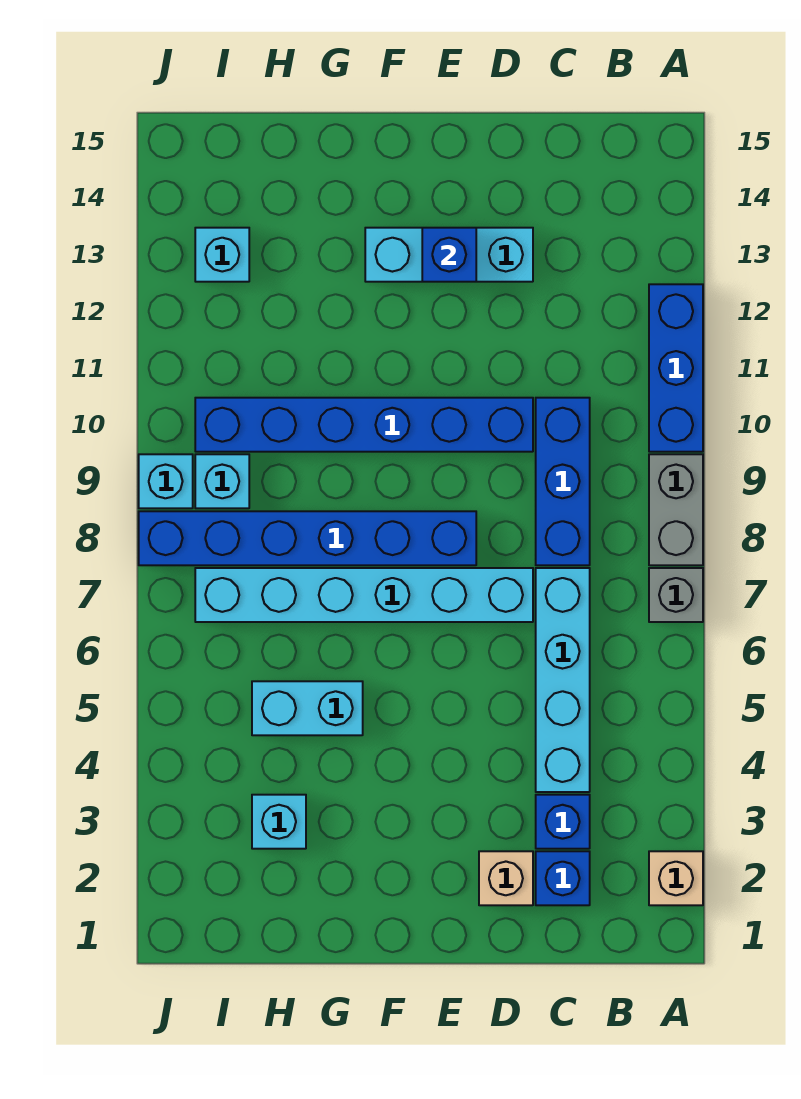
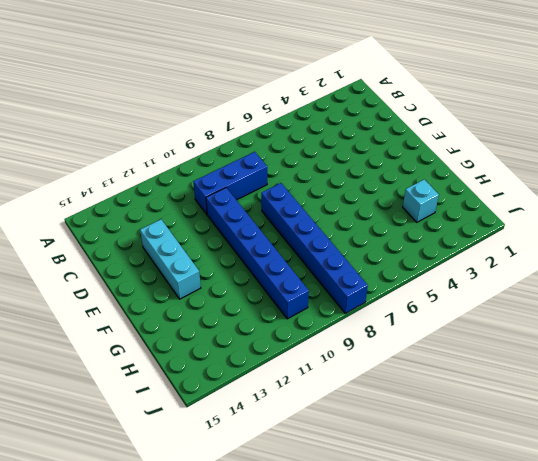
none -> tan brick A2 level 1
none -> grey brick A7 level 1
none -> grey brick A8:A9 level 1

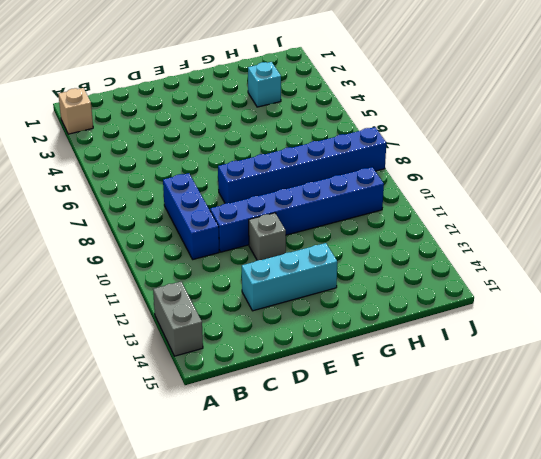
grey brick A13:A14 level 1 -> grey brick A8:A9 level 1
grey brick E11 level 1 -> grey brick A7 level 1
none -> blue brick A10:A12 level 1
none -> blue brick C2 level 1
none -> blue brick C3 level 1

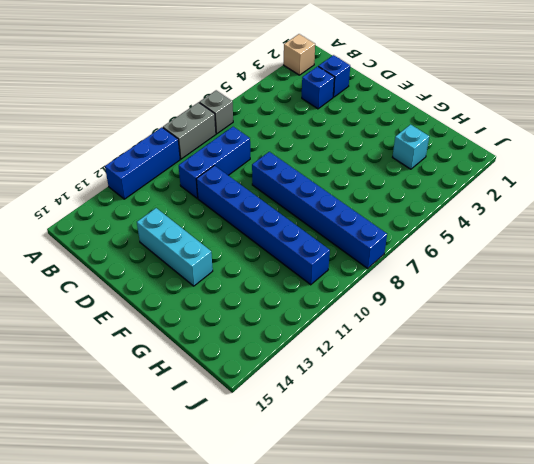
none -> cyan brick C4:C7 level 1
none -> tan brick D2 level 1
none -> cyan brick D7:I7 level 1

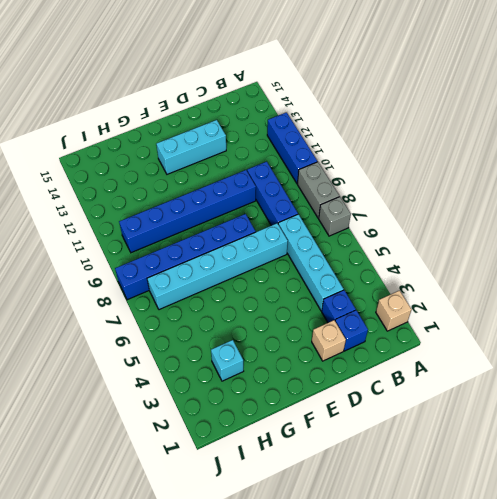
none -> cyan brick G5:H5 level 1
none -> cyan brick I9 level 1
none -> cyan brick I13 level 1

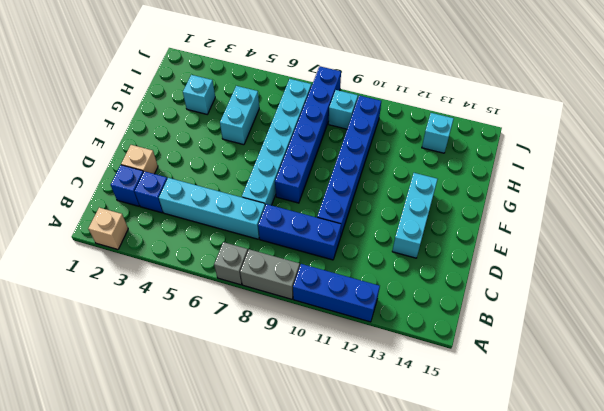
none -> cyan brick J9 level 1
none -> blue brick E13 level 2

